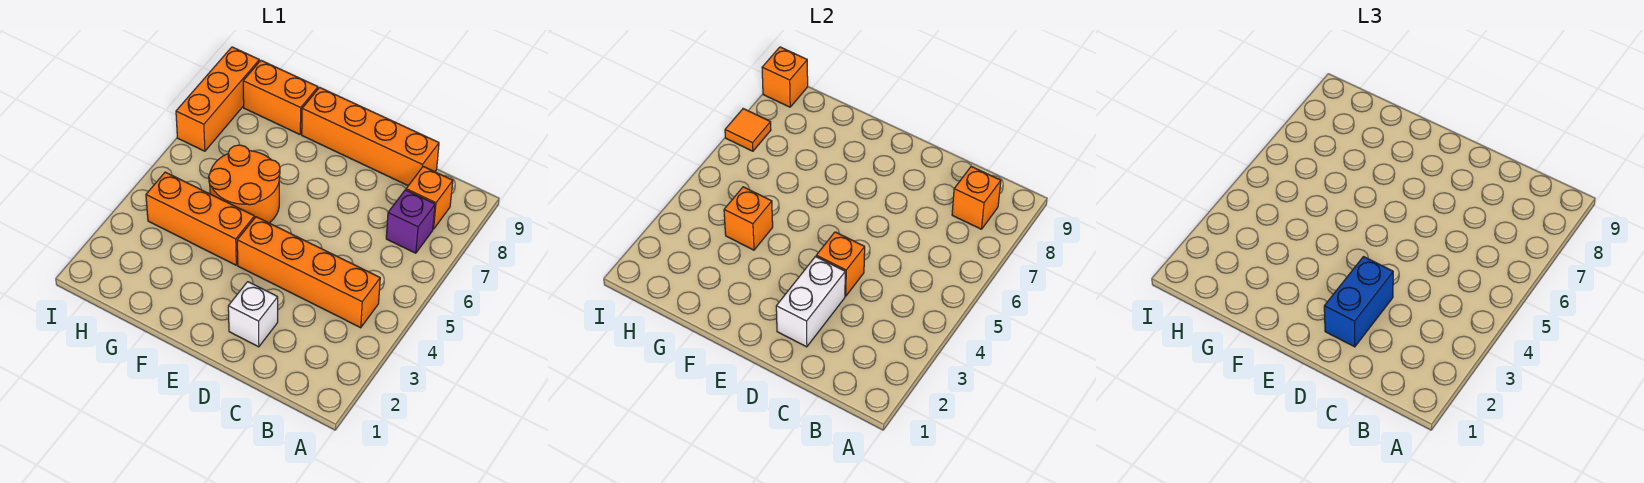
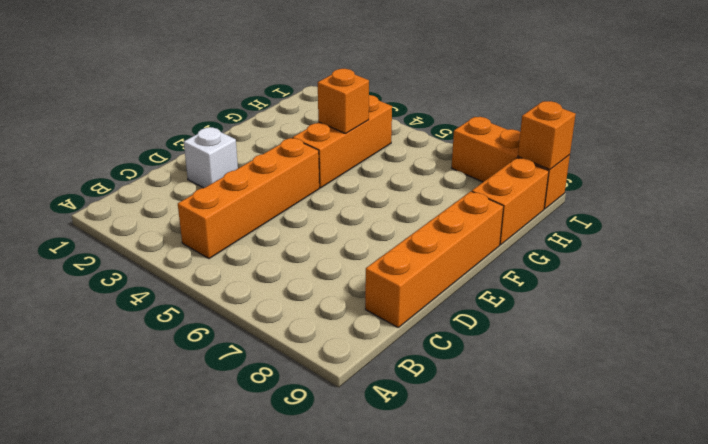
none -> purple brick B7 level 1
none -> orange brick B8 level 1
none -> orange round brick F5:G6 level 1

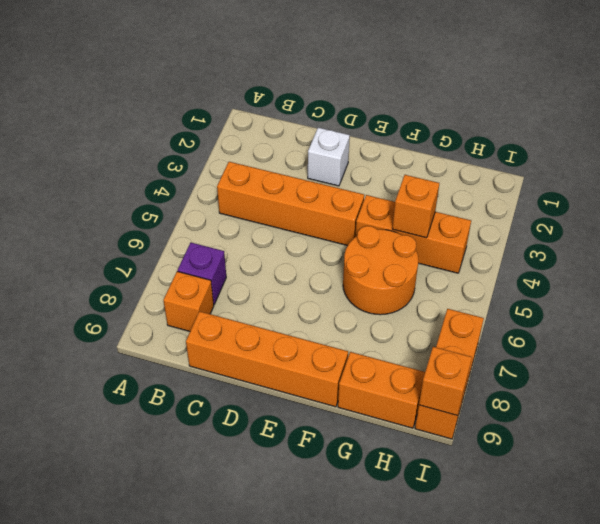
none -> orange brick B8 level 2
none -> white brick D2:D3 level 2
none -> orange brick D4 level 2

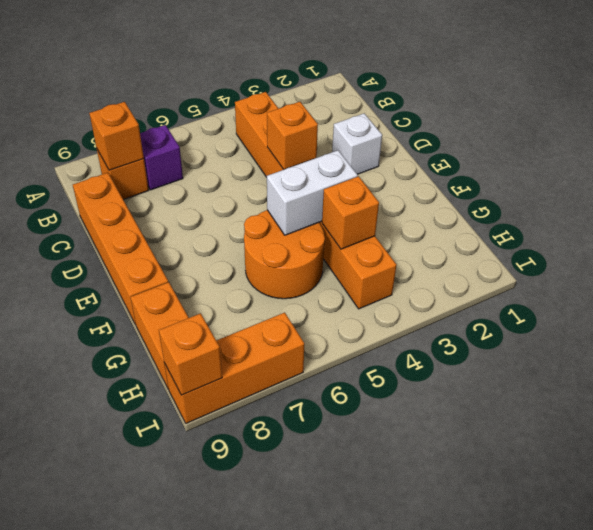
white brick F4:F5 level 2 -> white brick D2:D3 level 2
none -> orange tile I7 level 2
none -> blue brick D2:D3 level 3

